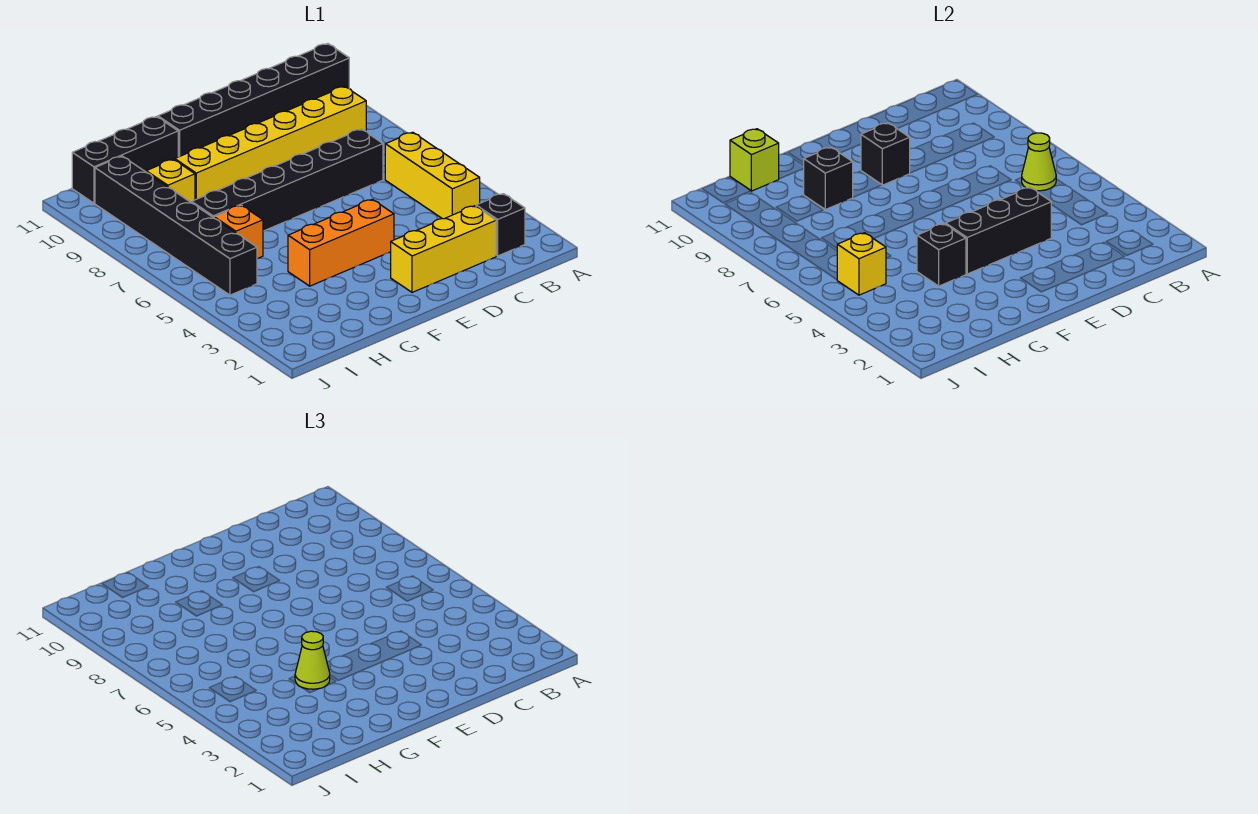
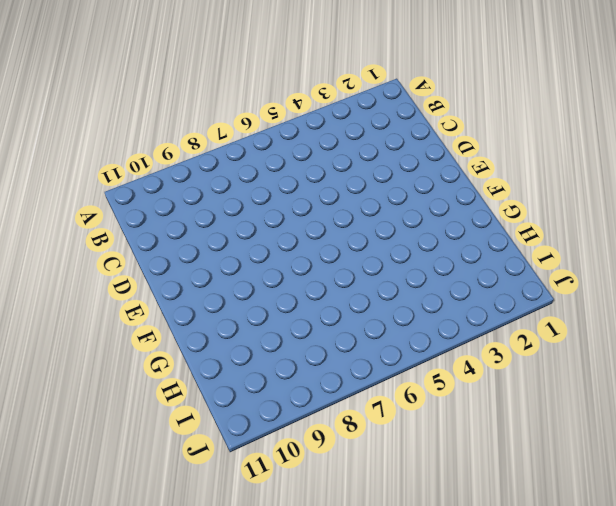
none -> black brick A11:F11 level 1
none -> black brick B2 level 1
none -> yellow brick B4:B6 level 1

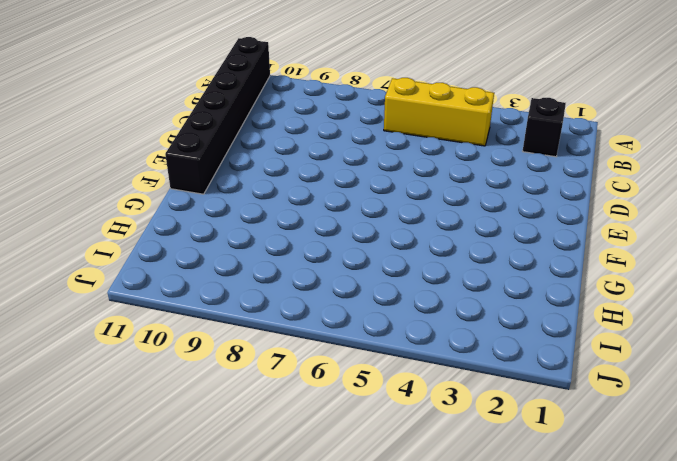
none -> yellow brick B9:G9 level 1
none -> yellow brick C2:E2 level 1
none -> black brick C7:H7 level 1

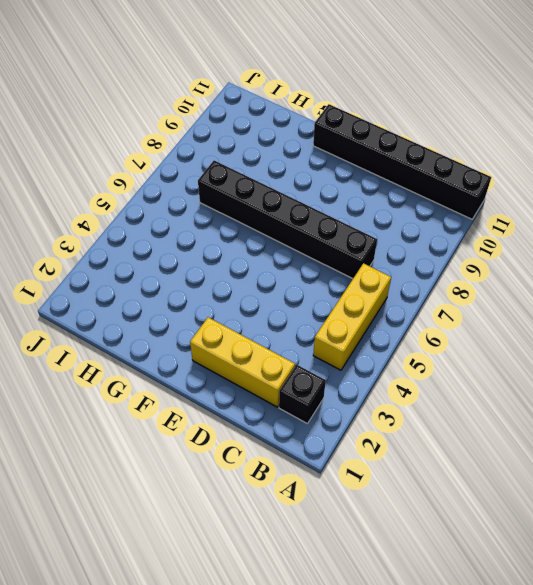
none -> yellow brick B9:G9 level 1
none -> orange brick E4:G4 level 1
none -> black brick G11:I11 level 1

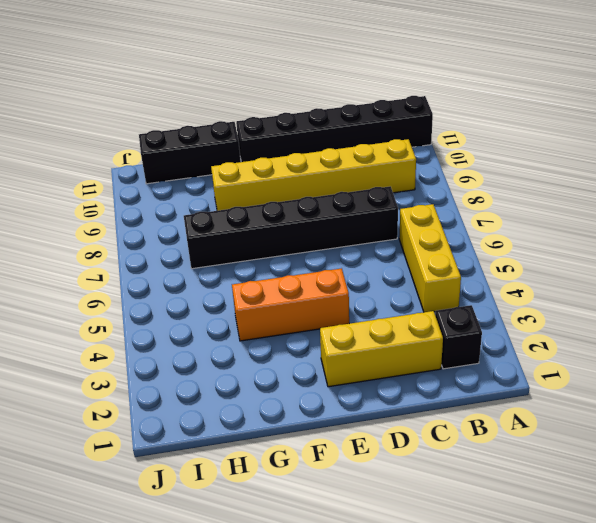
none -> orange brick H6 level 1
none -> yellow brick H9 level 1
none -> black brick I5:I10 level 1

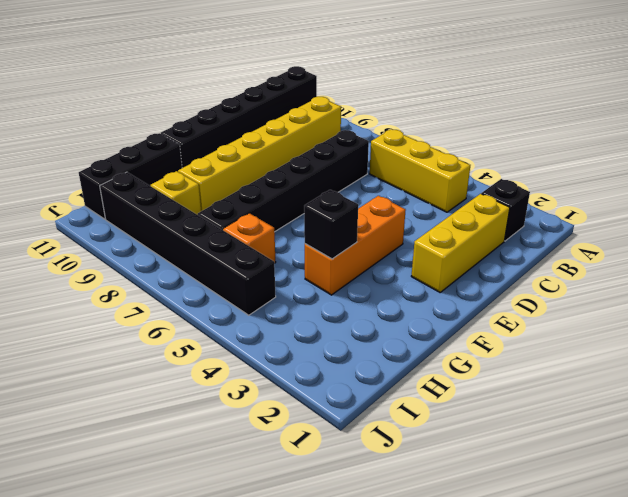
none -> lime cone B6 level 2
none -> black brick D4:F4 level 2
none -> black brick E9 level 2

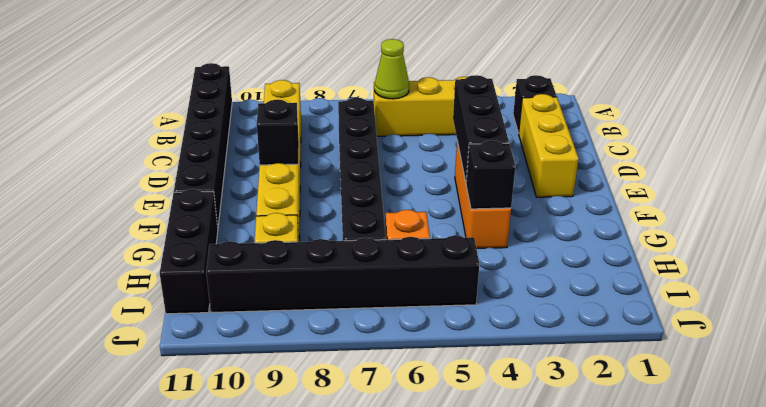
none -> black brick G9 level 2
none -> lime brick H11 level 2
none -> yellow brick I5 level 2

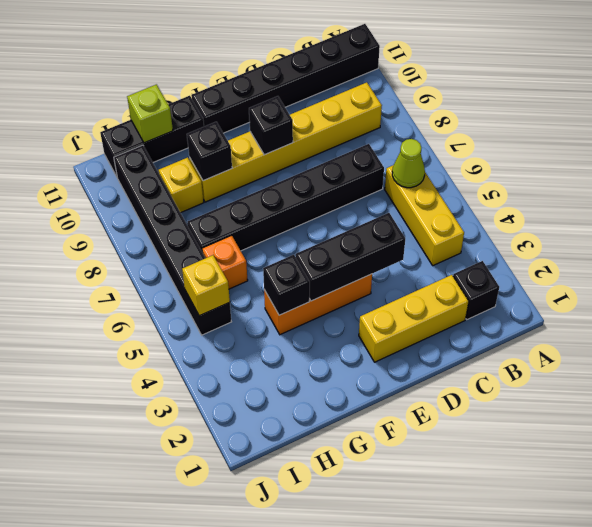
none -> lime cone G4 level 3

